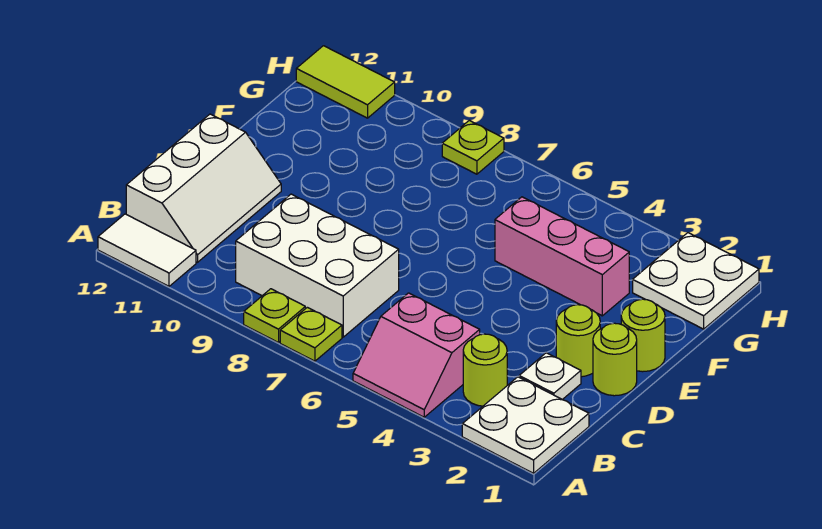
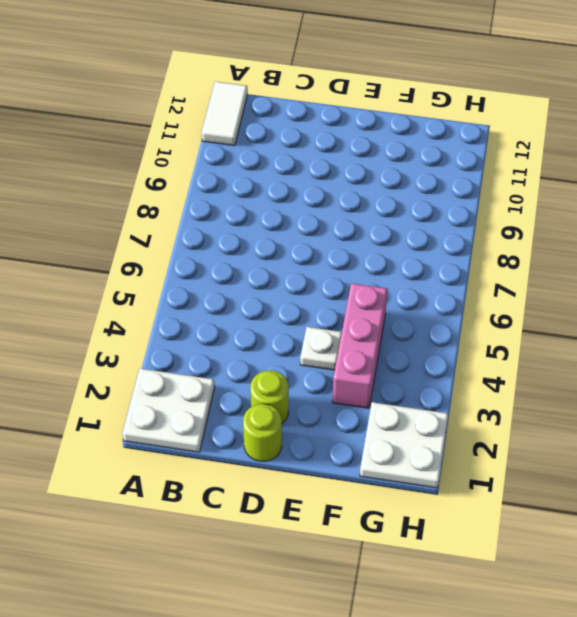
white plate E4 level 1 -> white plate C2 level 1
none -> pink slope A4:B5 level 1 top B
none -> lime plate A7 level 1
none -> lime plate A8 level 1

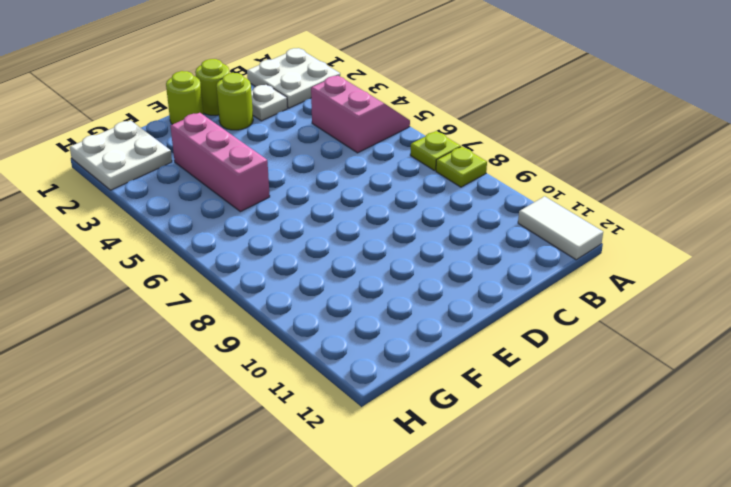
none -> lime round brick B3 level 1
none -> white brick B7:C9 level 1
none -> white slope B11:D12 level 1 top 12

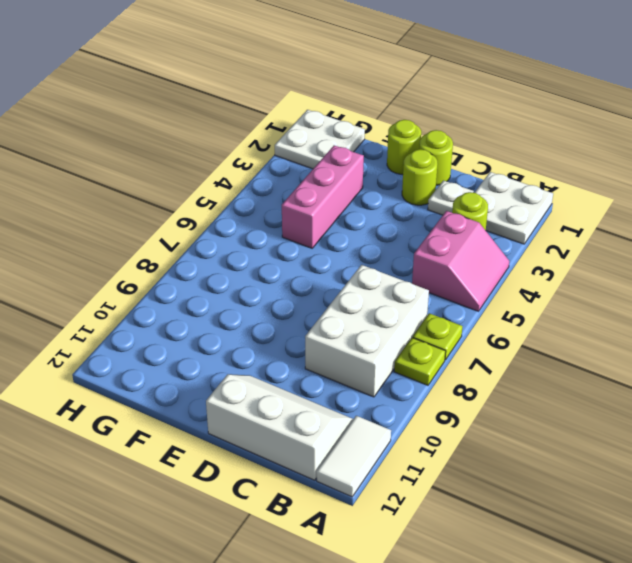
none -> lime plate H8 level 1
none -> lime tile H11:H12 level 1

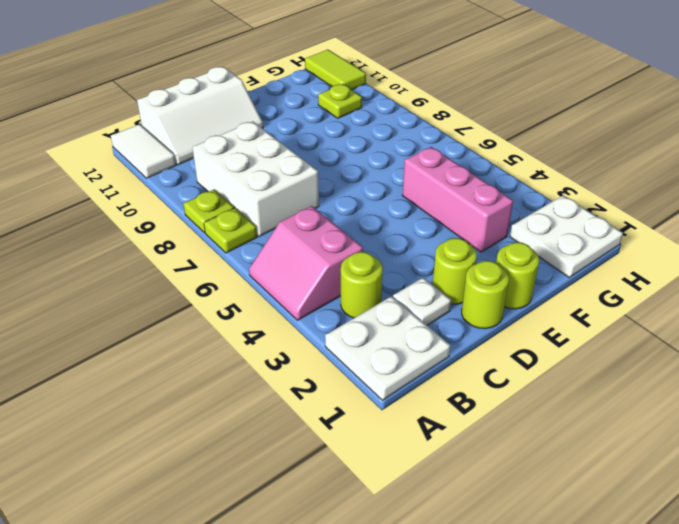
lime plate G10 level 1 -> lime plate H8 level 1

